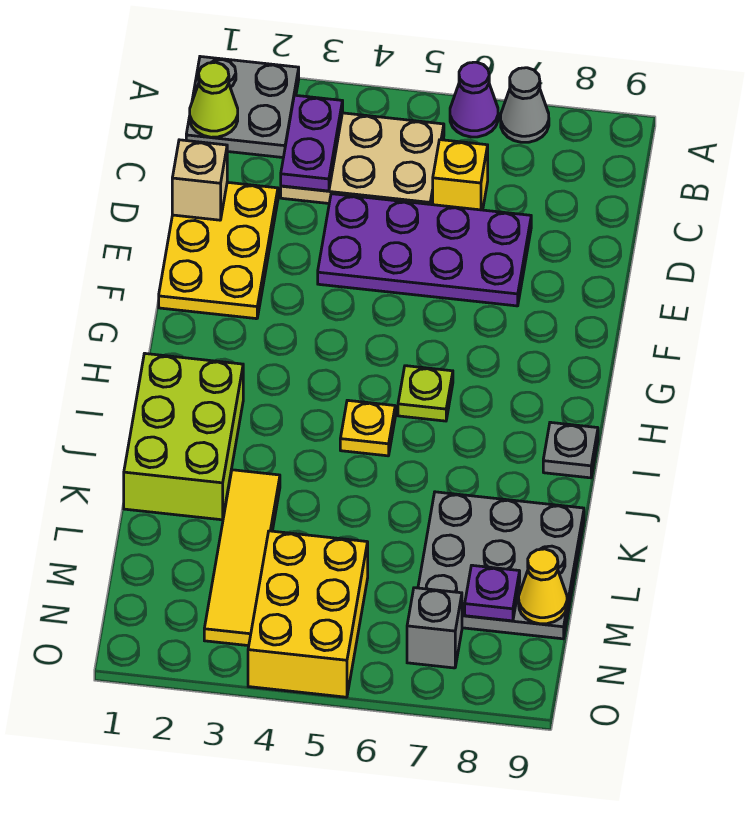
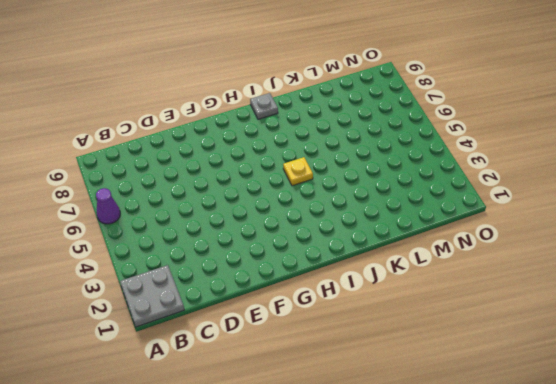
none -> grey cone A7 level 1
none -> tan plate B3:C5 level 1
none -> yellow brick C6 level 1

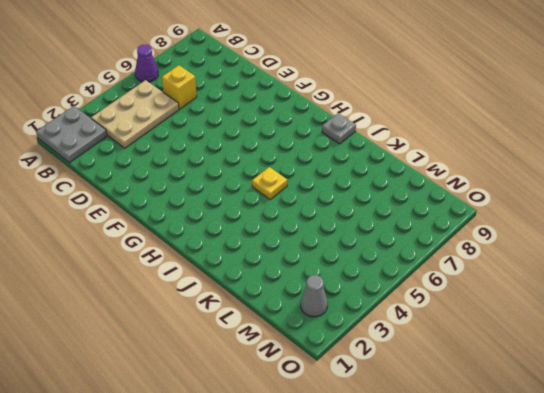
grey cone N2 level 1 -> grey cone A7 level 1
none -> yellow plate D1:F2 level 1
none -> purple plate D4:E7 level 1
none -> lime plate H6 level 1

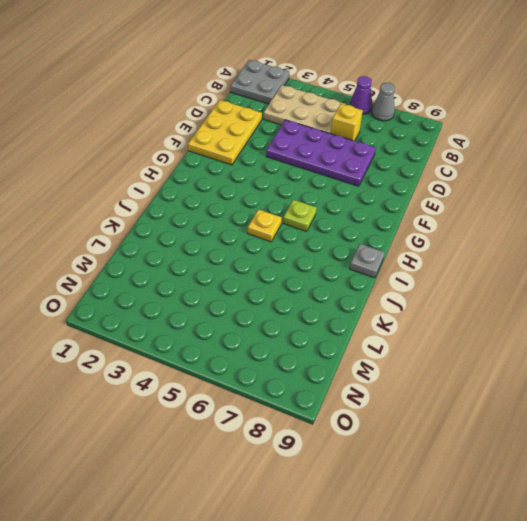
none -> lime brick I1:K2 level 1
none -> yellow tile K3:N3 level 1
none -> grey plate K7:M9 level 1

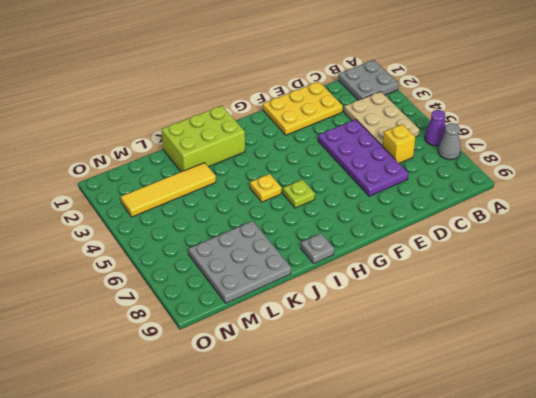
none -> yellow brick M4:O5 level 1
none -> grey brick N7 level 1
none -> lime cone B1 level 2

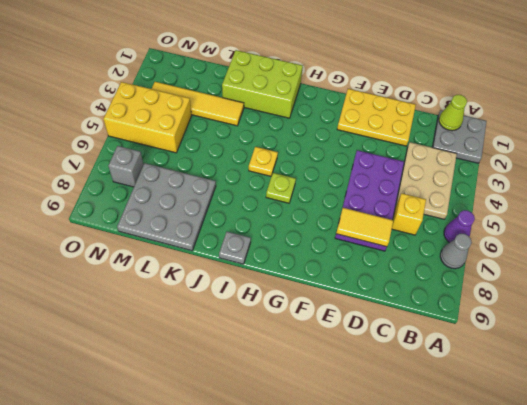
yellow tile D7:E7 level 2 -> none
none -> purple plate B3:C3 level 2
none -> tan brick D1 level 2
none -> purple plate M8 level 2

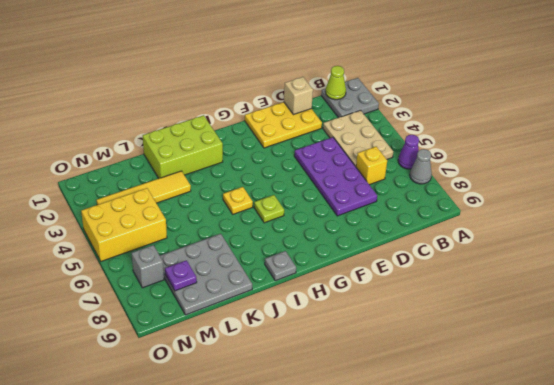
none -> purple plate B3:C3 level 2
none -> yellow cone M9 level 2

